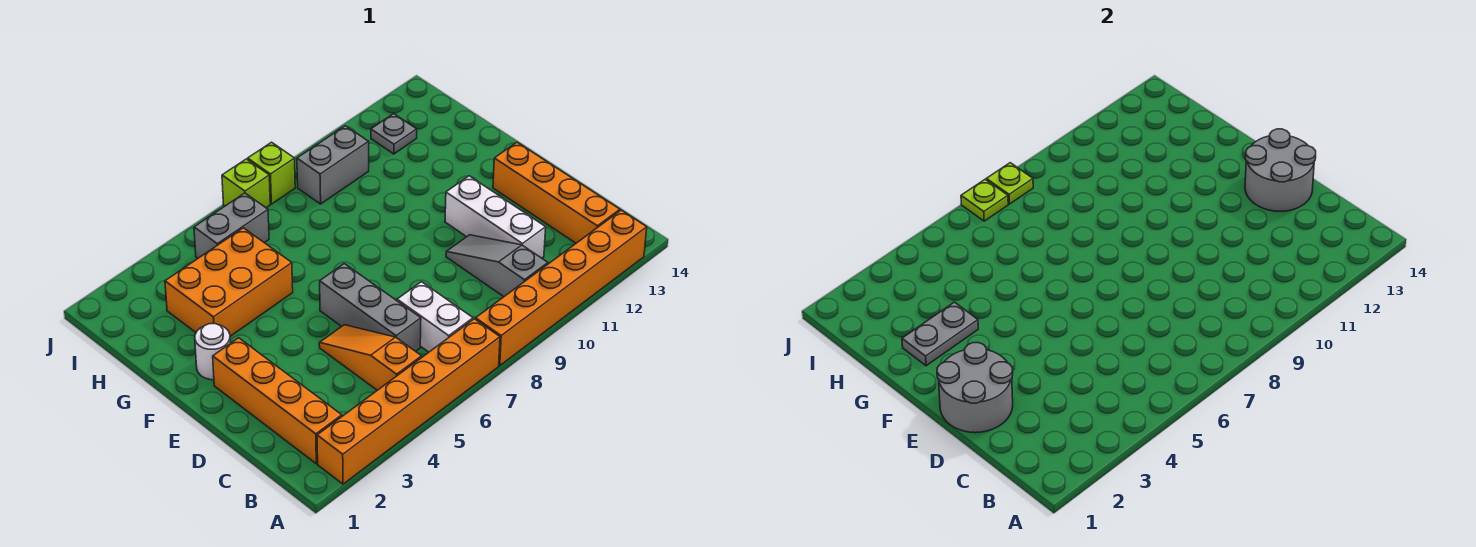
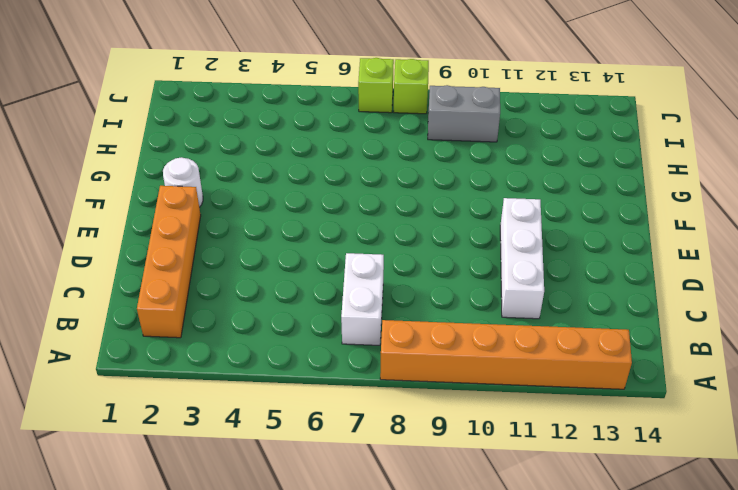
none -> orange brick A2:A7 level 1
none -> orange slope B5:D5 level 1 top B
none -> grey slope B10:D10 level 1 top B

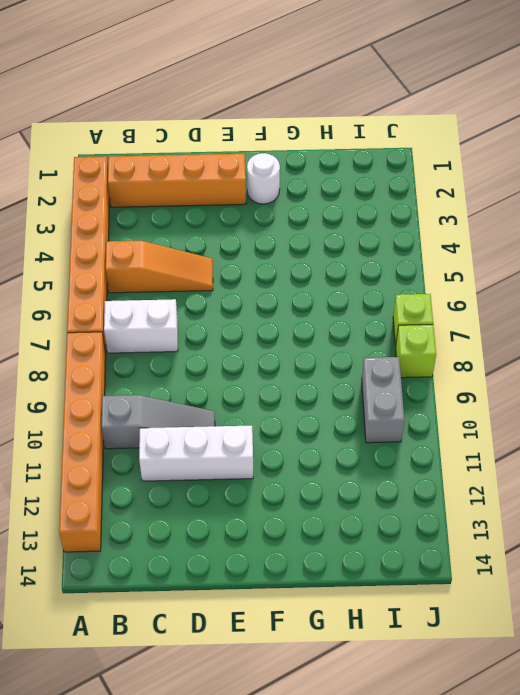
none -> orange brick B13:E13 level 1
none -> grey brick C6:E6 level 1
none -> orange brick G3:H5 level 1

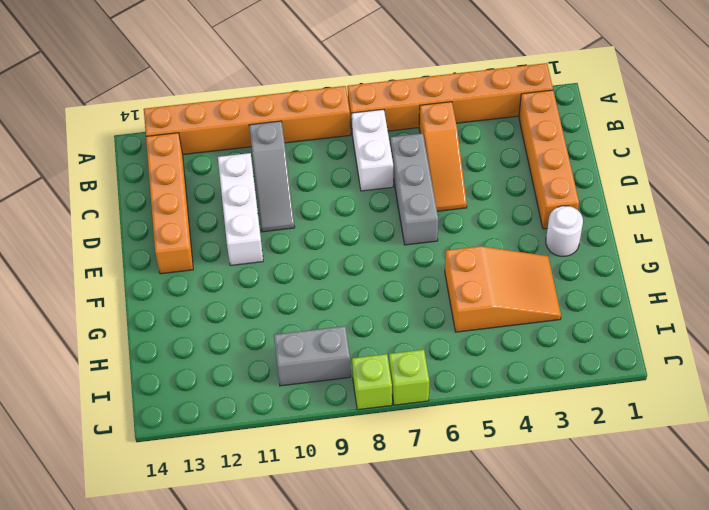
orange slope G3:H5 level 1 top 5 -> orange brick G3:H5 level 1
none -> grey brick I5:I6 level 1
none -> grey plate I12 level 1
none -> grey round brick D1:E2 level 2

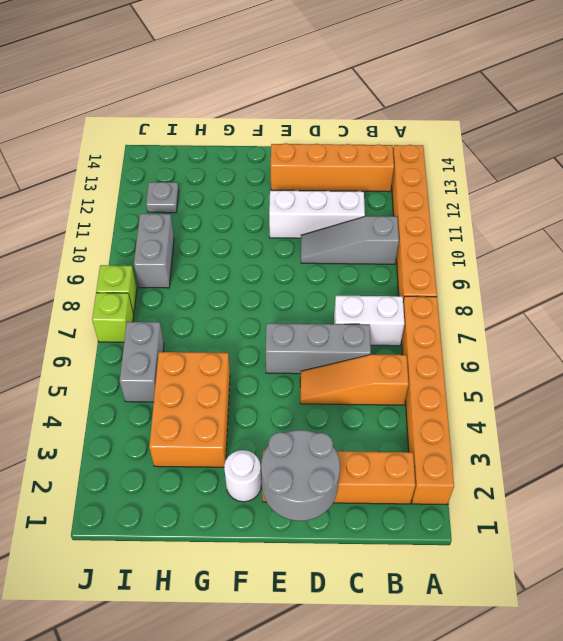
none -> grey round brick D13:E14 level 2
none -> grey plate G2:G3 level 2
none -> lime plate J7 level 2

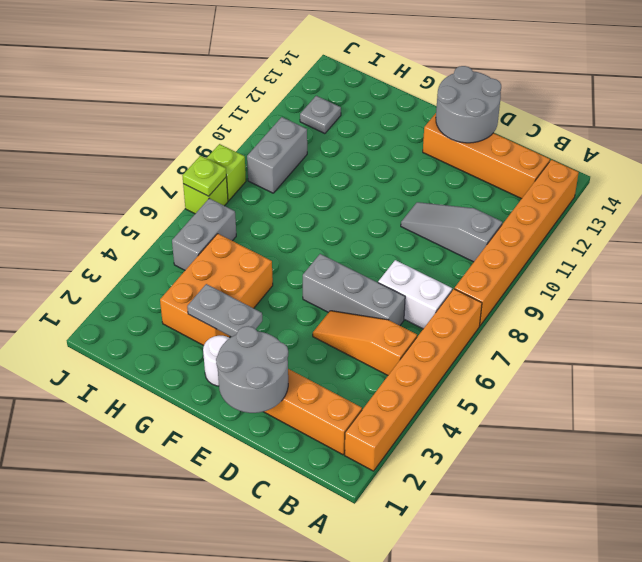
grey plate F3:G3 level 2 -> grey plate G2:G3 level 2
none -> white brick C11:E11 level 1
none -> lime plate J8 level 2

